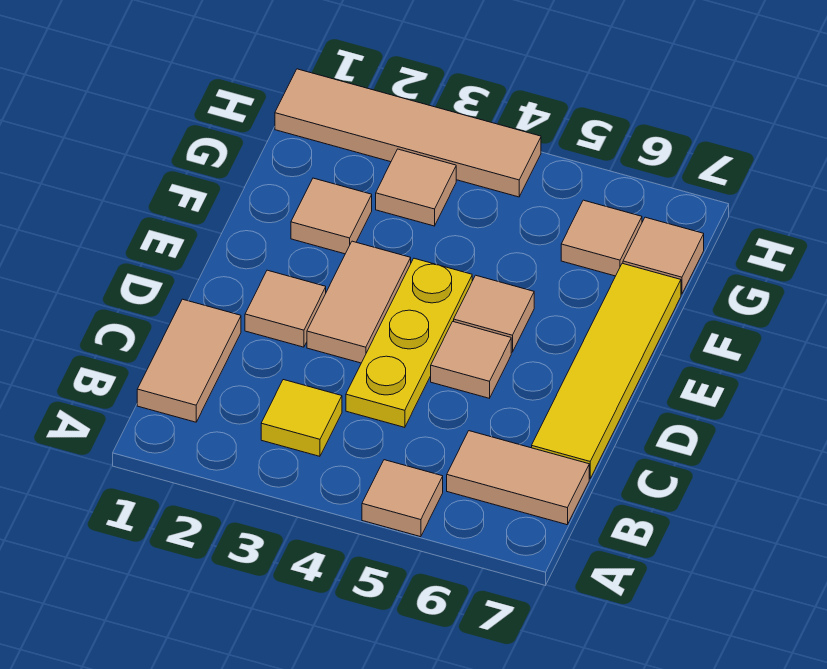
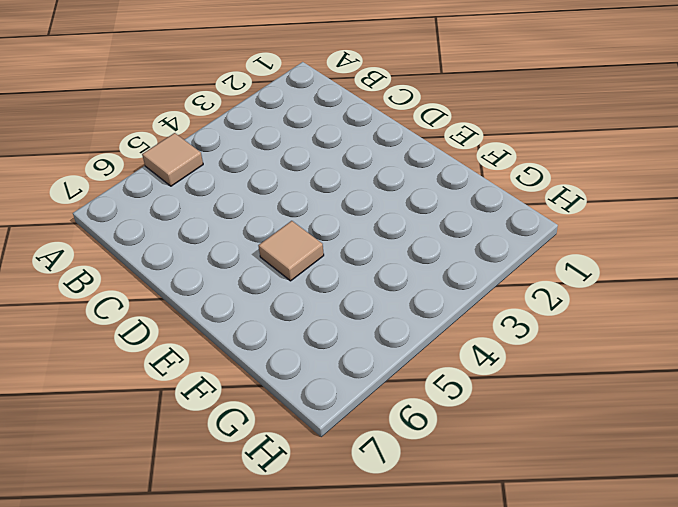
none -> tan tile B1:C1 level 1
none -> yellow tile B3 level 1
none -> tan tile B6:B7 level 1

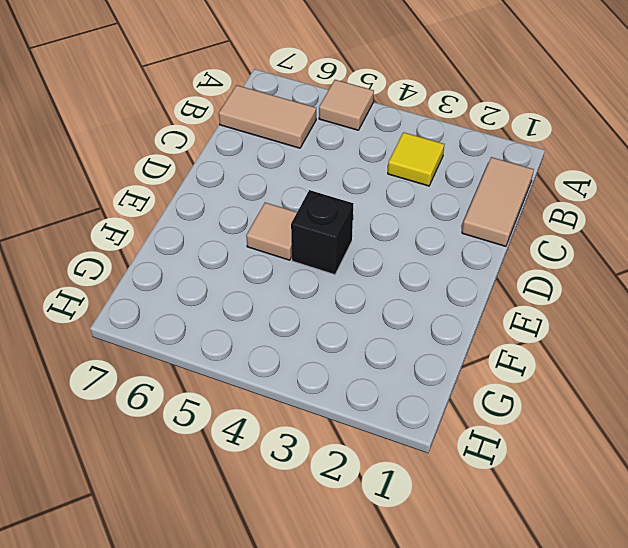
black brick E4 level 1 -> yellow plate C4:E4 level 1
none -> yellow tile C7:F7 level 1
none -> tan tile D2 level 1
none -> tan tile D3:E3 level 1

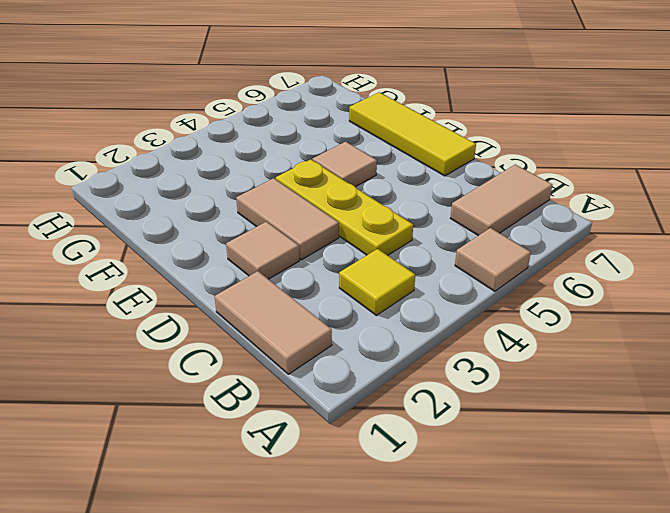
yellow tile D7:F7 level 1 -> yellow tile C7:F7 level 1
none -> tan tile D5 level 1
none -> tan tile F2 level 1
none -> tan tile G3 level 1

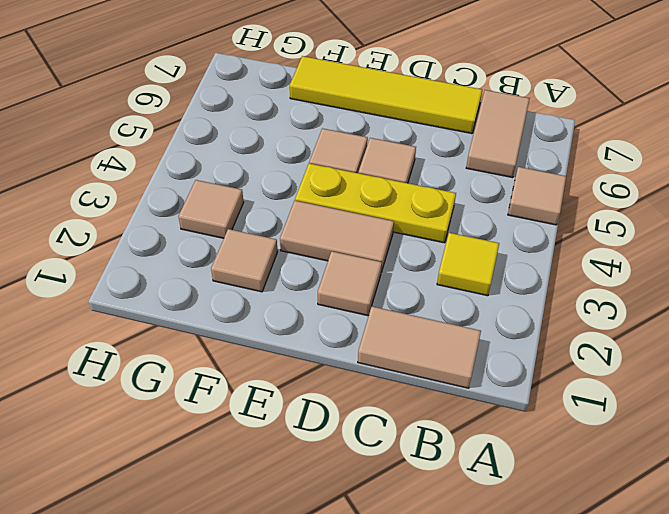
none -> tan tile G6 level 1
none -> tan tile G7 level 1
none -> tan tile H1:H4 level 1

